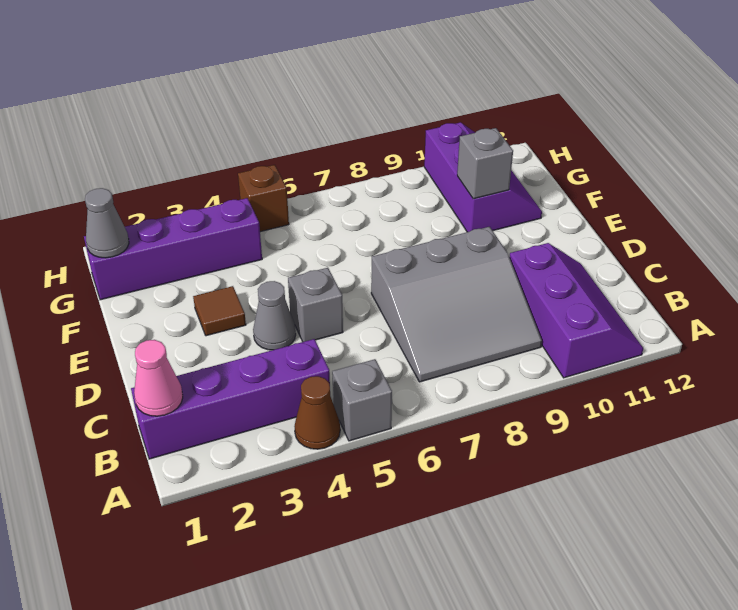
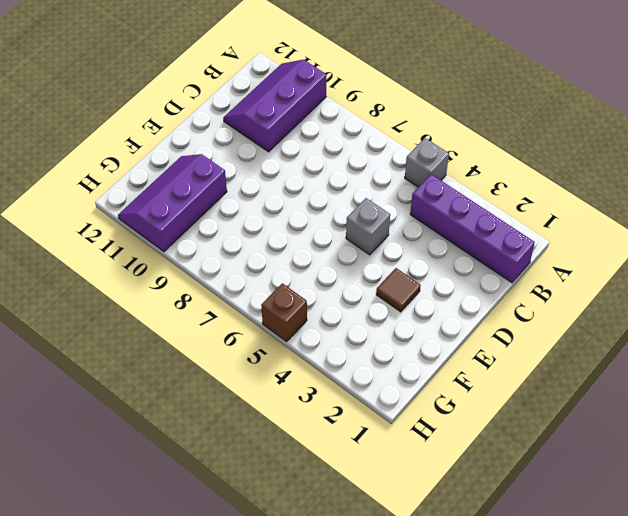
none -> brown cone A4 level 1
none -> grey slope B7:D9 level 1 top D
none -> grey cone D4 level 1

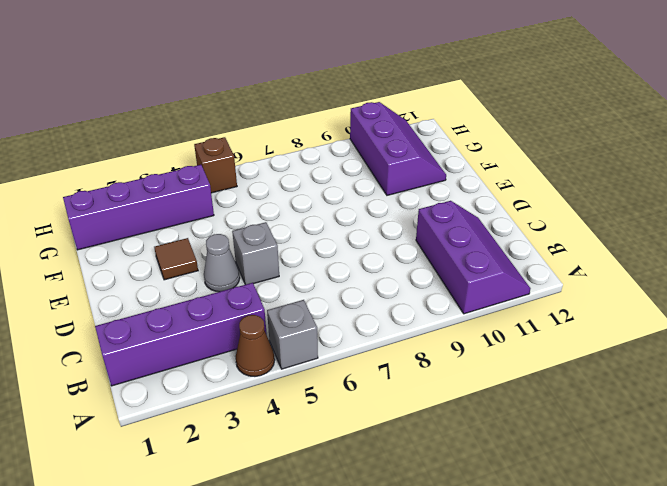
none -> grey slope B7:D9 level 1 top D
none -> pink cone B1 level 2
none -> grey brick F10 level 2

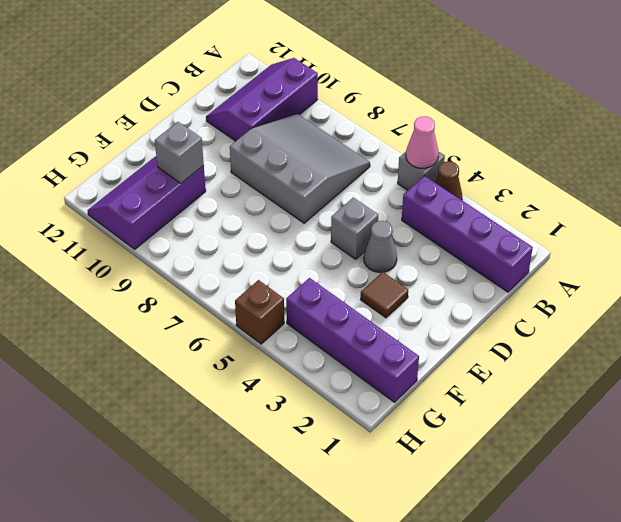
pink cone A5 level 2 -> pink cone B1 level 2
none -> grey cone G1 level 2

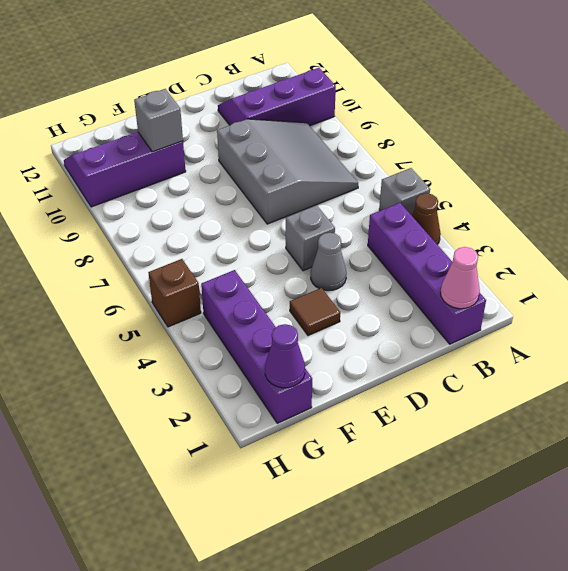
purple cone G1 level 2 -> grey cone G1 level 2

